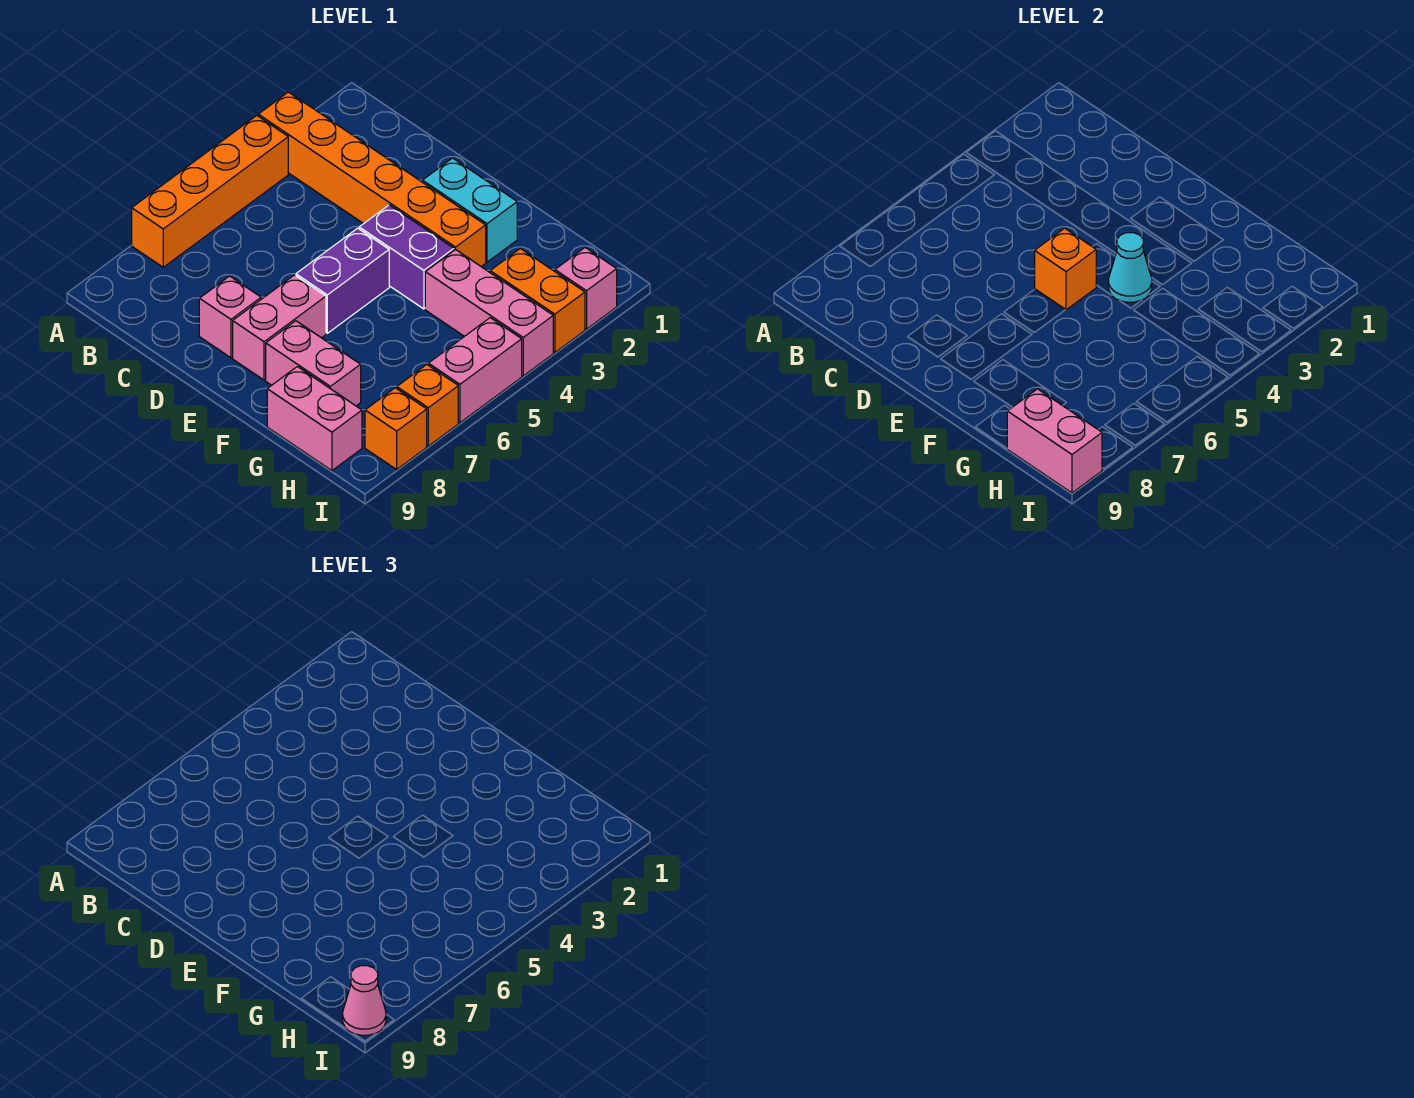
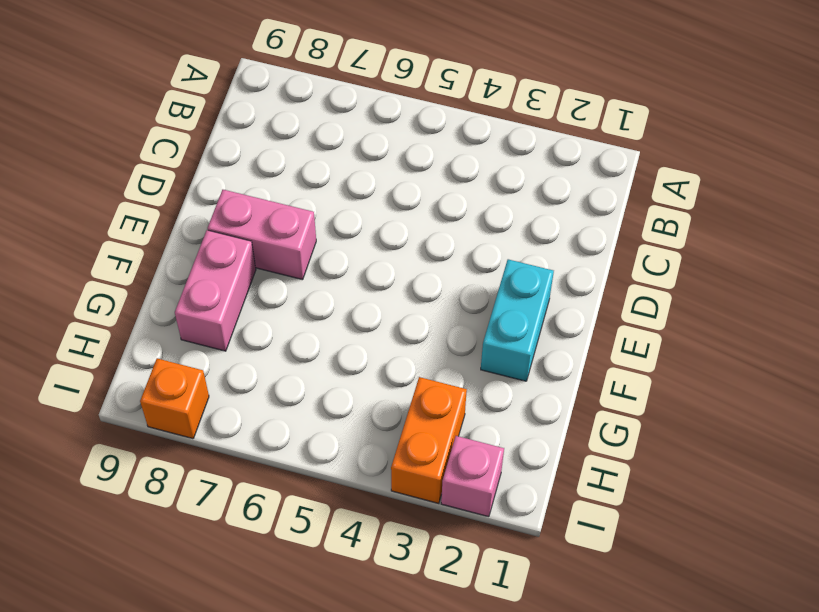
none -> orange brick A3:F3 level 1
none -> orange brick A4:A7 level 1
none -> pink brick D8 level 1

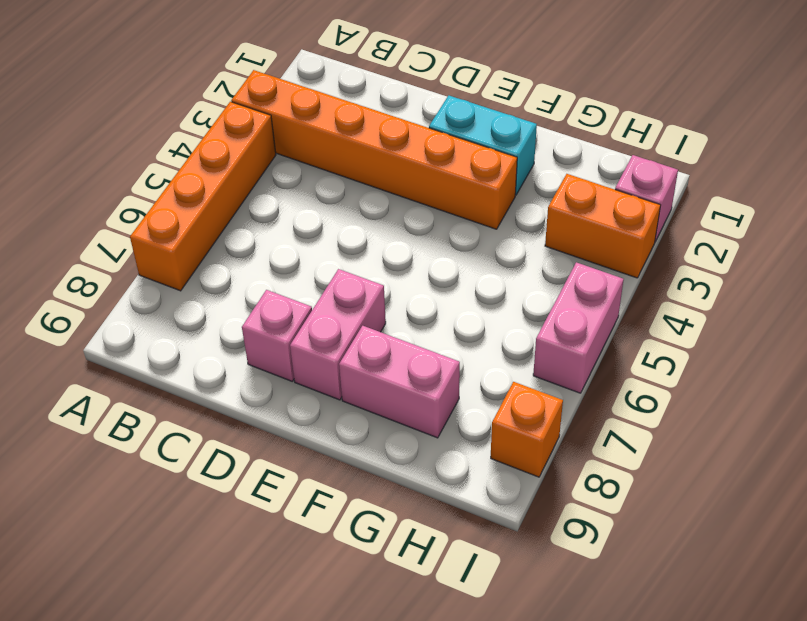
none -> purple brick E4:F4 level 1
none -> purple brick E5:E6 level 1
none -> pink brick G4:I4 level 1

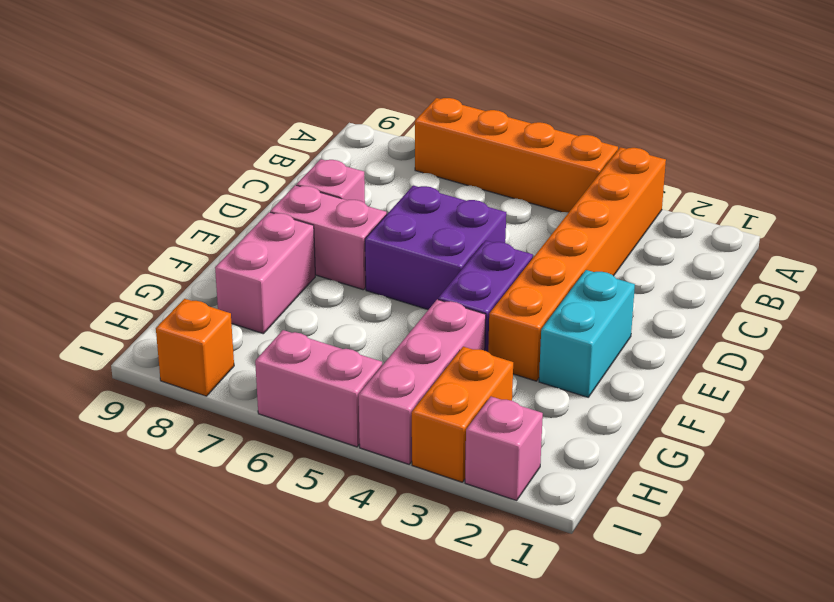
purple brick D5:E6 level 1 -> purple brick E5:E6 level 1
none -> pink brick G9:H9 level 1
none -> orange brick I7 level 1
none -> orange brick E5 level 2

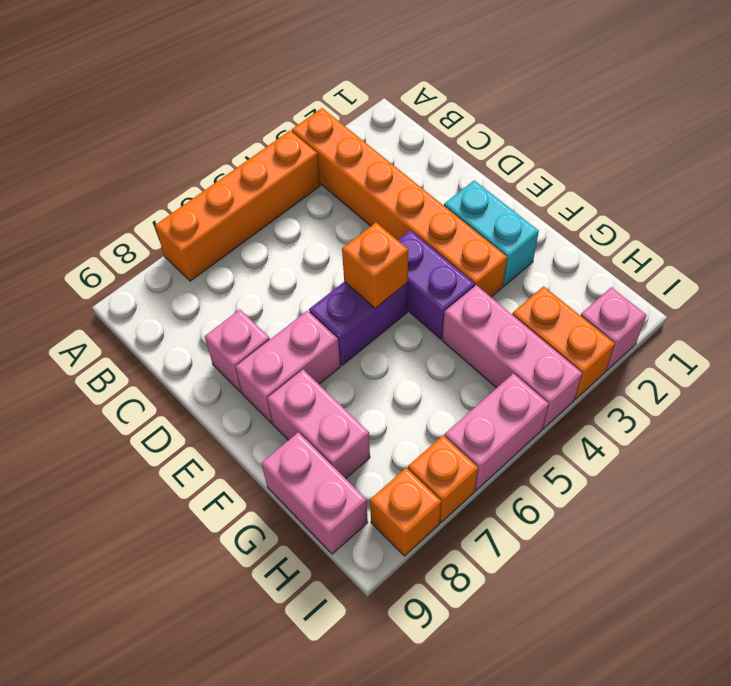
none -> cyan cone F4 level 2
none -> pink brick H9:I9 level 2
none -> pink cone I9 level 3

